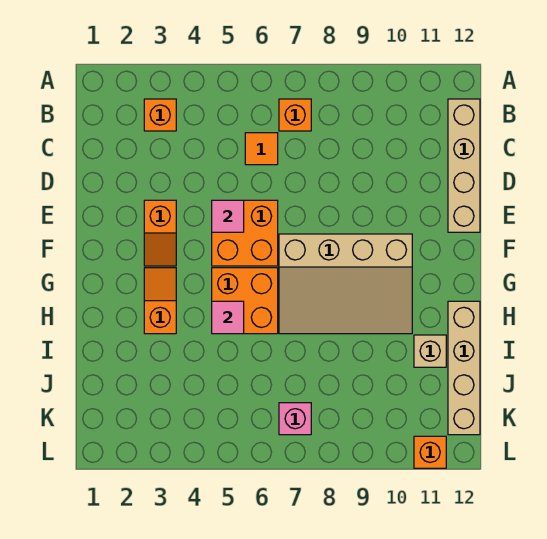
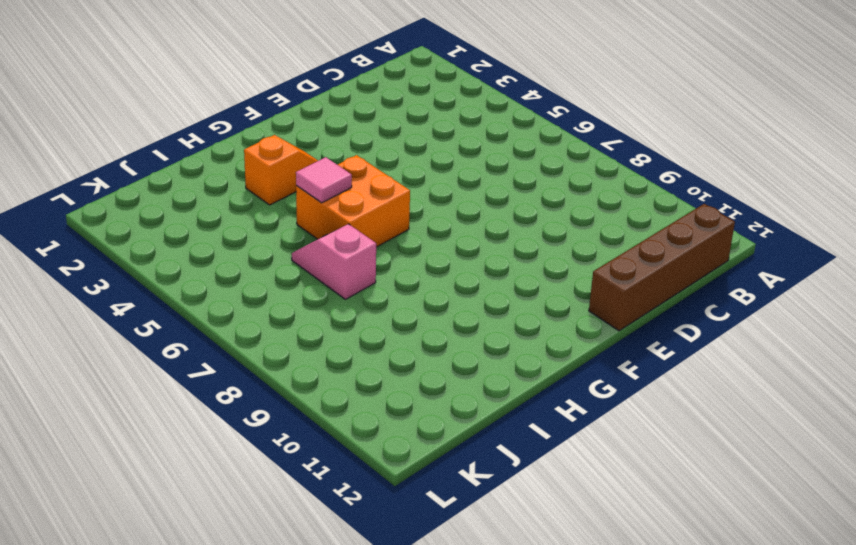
brown brick B12:E12 level 1 -> tan brick B12:E12 level 1
pink slope I6:I7 level 1 top 7 -> none
none -> orange brick B3 level 1
none -> orange brick B7 level 1
none -> orange tile C6 level 1

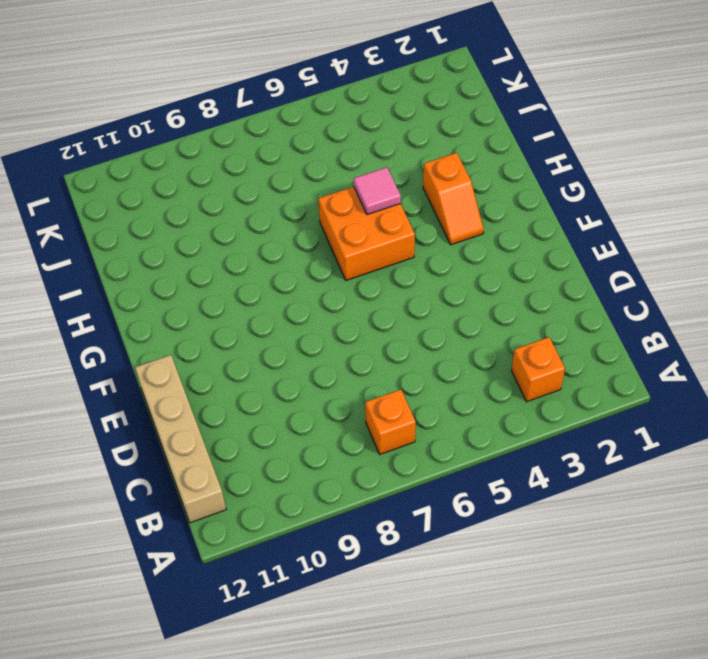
none -> orange tile C6 level 1
none -> orange slope E3:F3 level 1 top E
none -> orange brick E5:F6 level 1

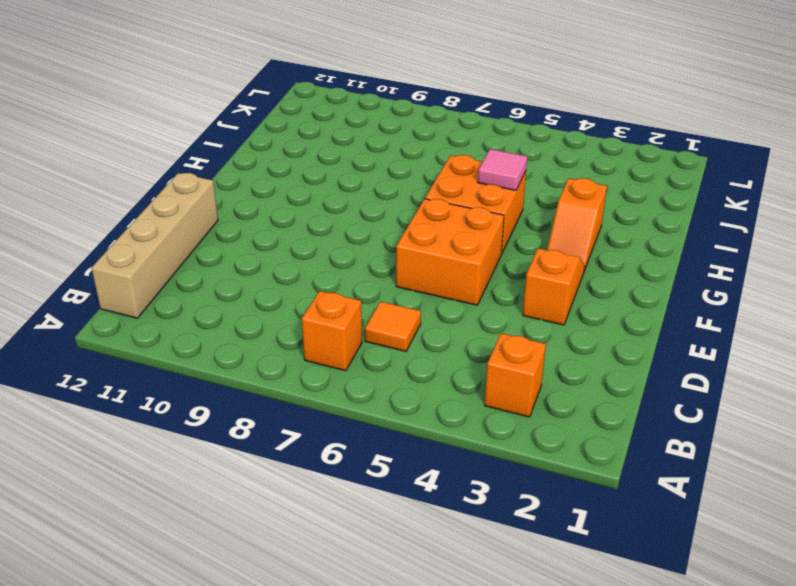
none -> tan slope F7:H10 level 1 top F
none -> tan brick H12:K12 level 1
none -> tan brick I11 level 1

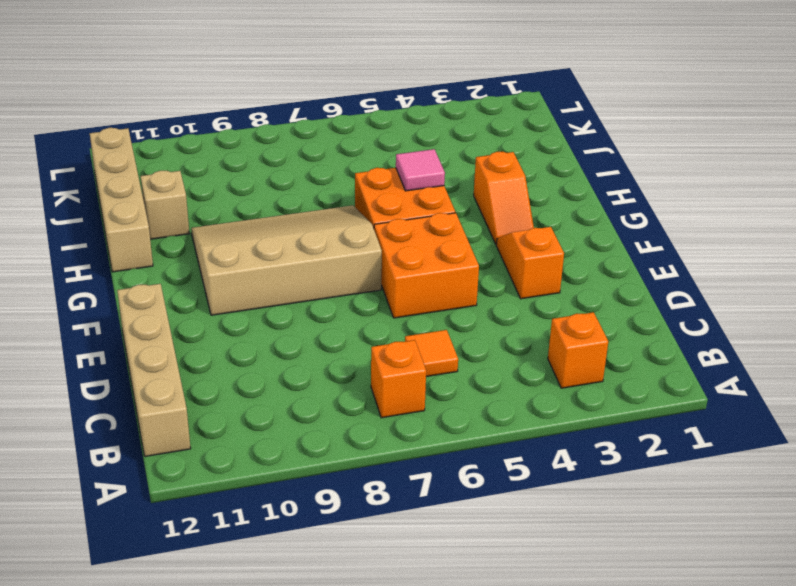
none -> pink brick K7 level 1
none -> orange brick L11 level 1
none -> pink tile E5 level 2

